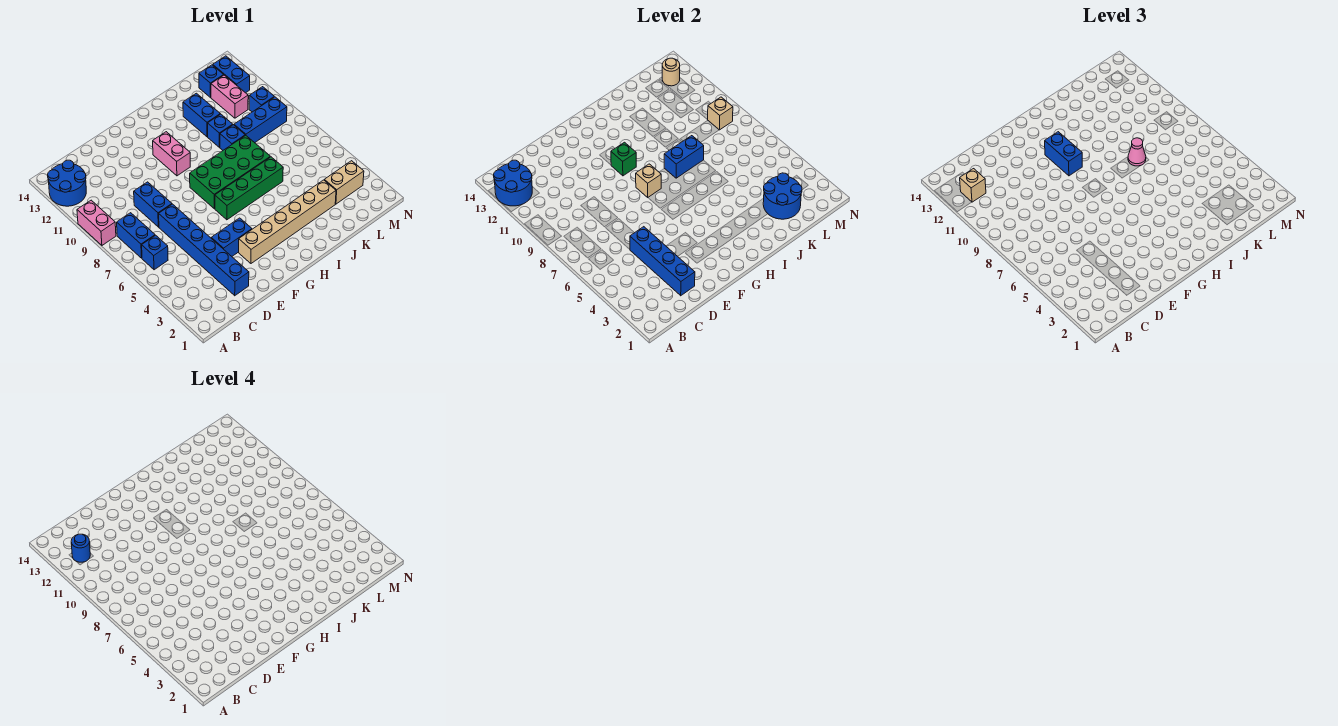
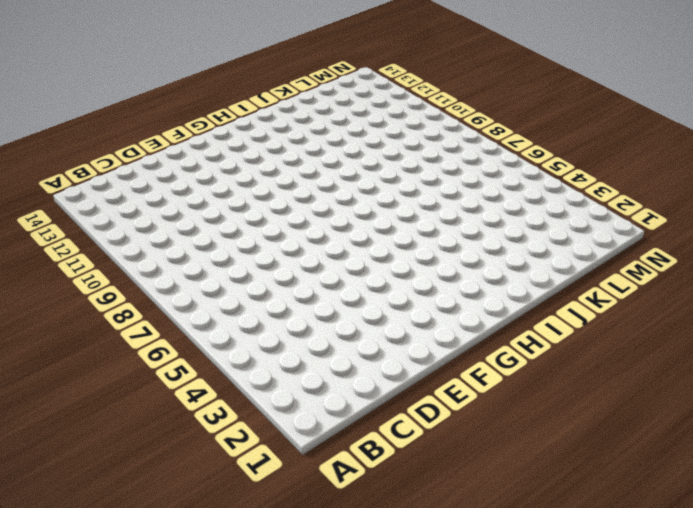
none -> pink brick A9:A10 level 1
none -> blue round brick A12:B13 level 1
none -> blue brick B6 level 1
none -> blue brick B7:B8 level 1

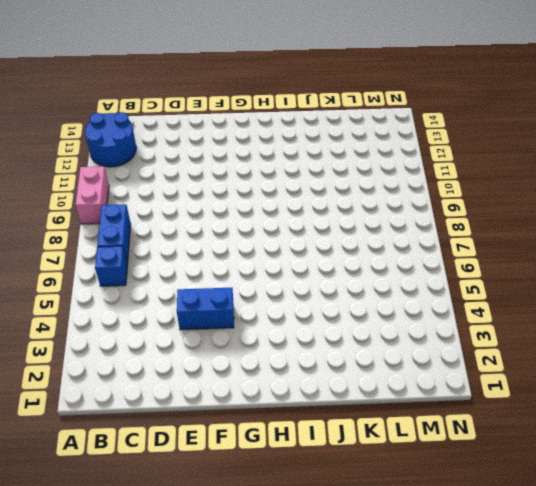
none -> blue brick D2:D7 level 1
none -> blue brick D8:D9 level 1
none -> tan brick F3:K3 level 1
none -> green brick G6:J6 level 1

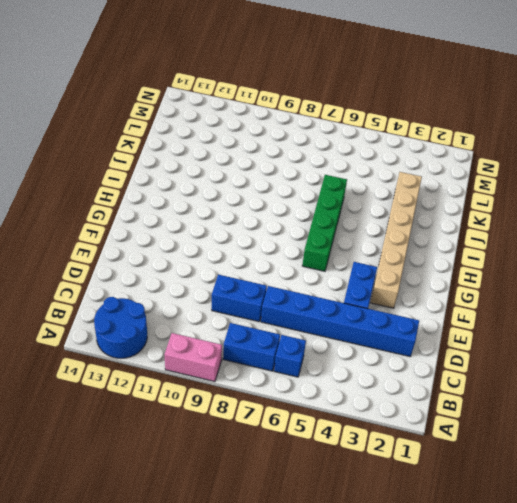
none -> green brick G7:J8 level 1
none -> pink brick G10:G11 level 1
none -> blue brick J9 level 1
none -> blue brick J10 level 1

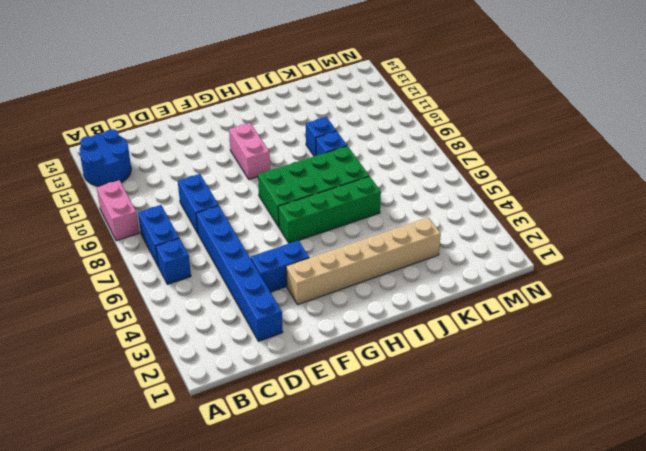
none -> blue brick J11:J12 level 1
none -> blue brick K9:M9 level 1
none -> tan brick L3:M3 level 1
none -> pink brick L11:L12 level 1

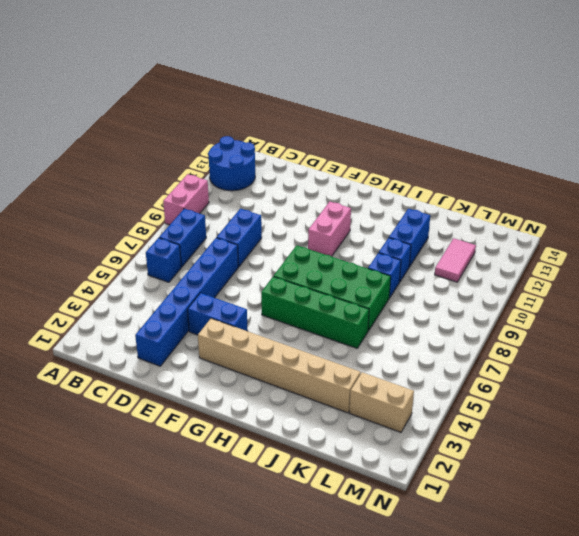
pink tile L11:L12 level 1 -> pink brick L11:L12 level 1
none -> blue brick K9:M9 level 1
none -> blue brick L13 level 1
none -> blue brick M10 level 1
none -> blue brick M12:M13 level 1

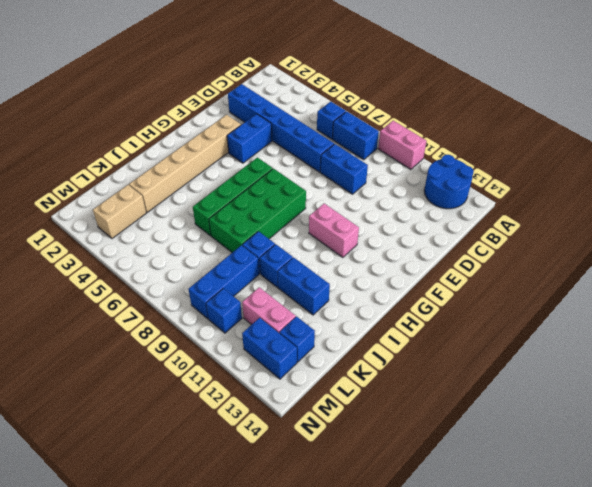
none -> blue round brick A12:B13 level 2
none -> blue brick D2:D5 level 2
none -> tan brick G8 level 2
none -> green brick G10 level 2

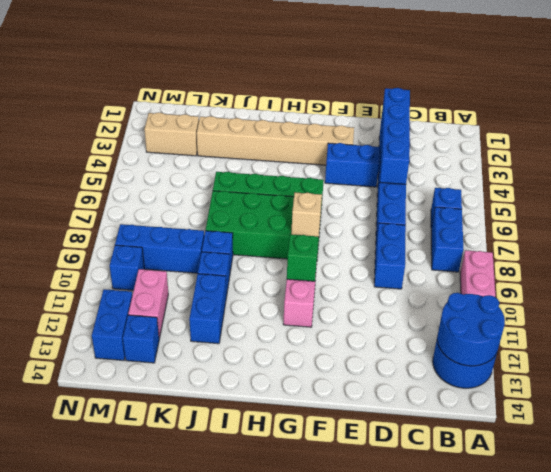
none -> blue brick I8:J8 level 2
none -> blue round brick K2:L3 level 2
none -> tan brick M9 level 2
none -> tan round brick M13 level 2

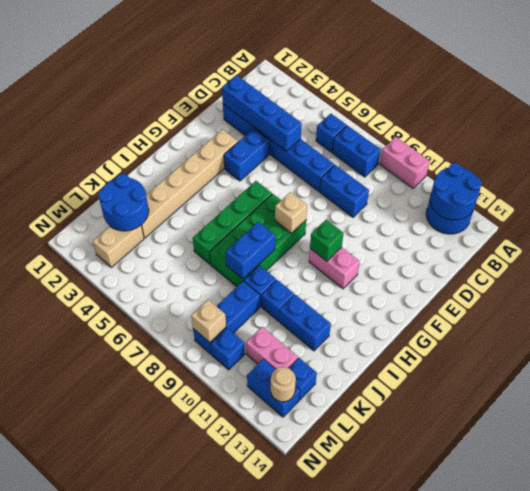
none -> tan brick B12 level 3
none -> blue brick G10:G11 level 3
none -> pink cone J8 level 3
none -> blue round brick B12 level 4

